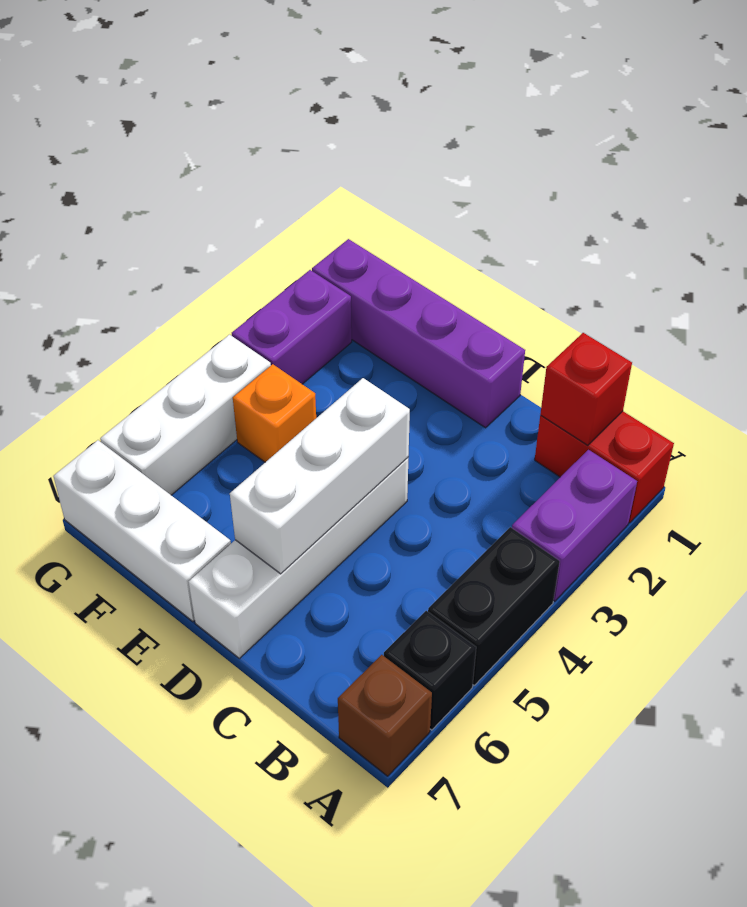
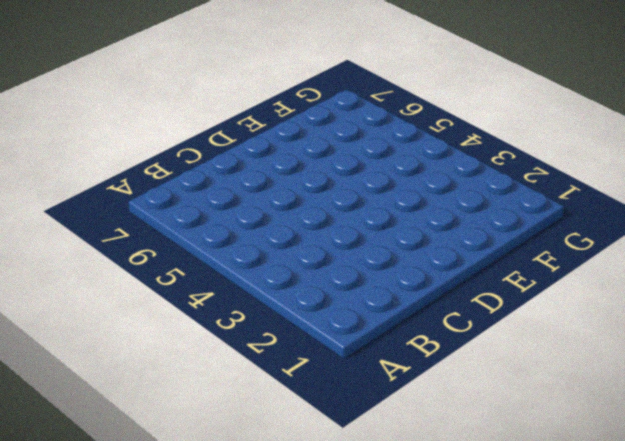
none -> red brick A1:B1 level 1
none -> purple brick A2:A3 level 1
none -> black brick A4:A5 level 1

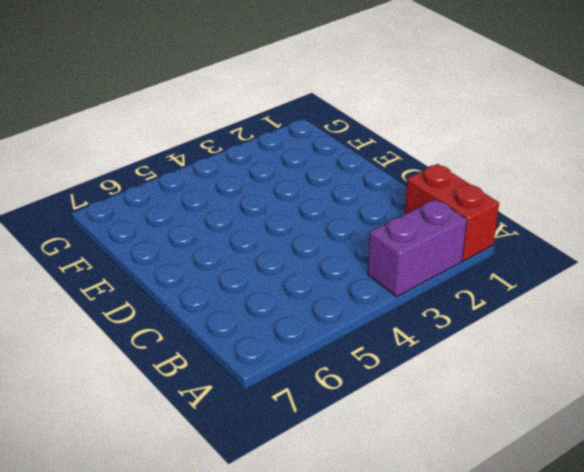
none -> black brick A4:A5 level 1
none -> black brick A6 level 1
none -> brown brick A7 level 1

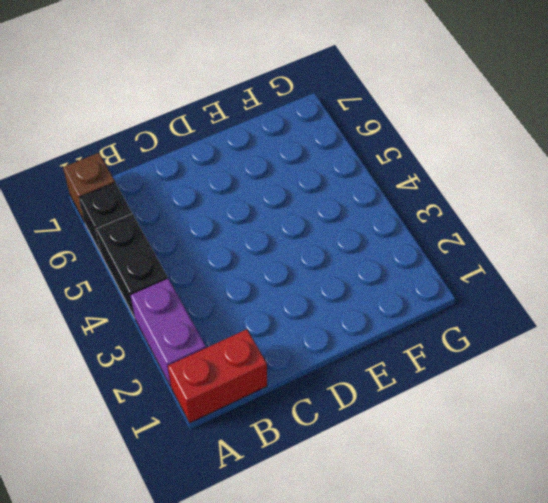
none -> purple brick D1:G1 level 1
none -> white brick D4:D7 level 1
none -> white brick E7:G7 level 1

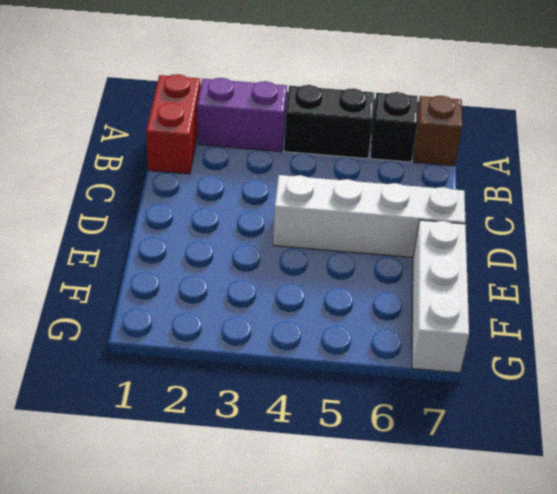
none -> purple brick D1:G1 level 1
none -> orange brick F4 level 1
none -> purple brick G2:G3 level 1

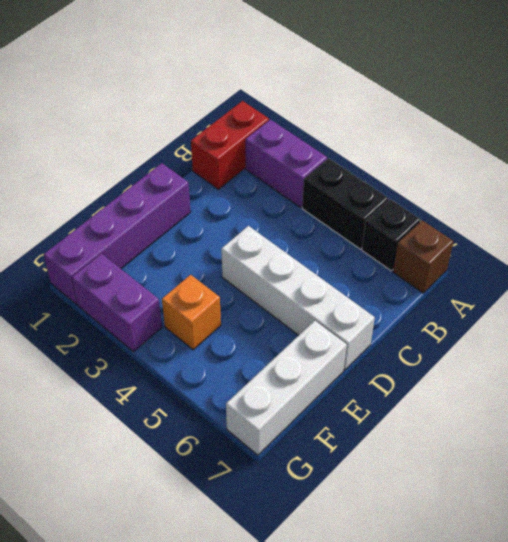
none -> white brick G4:G6 level 1
none -> red brick B1 level 2
none -> white brick D4:D6 level 2

